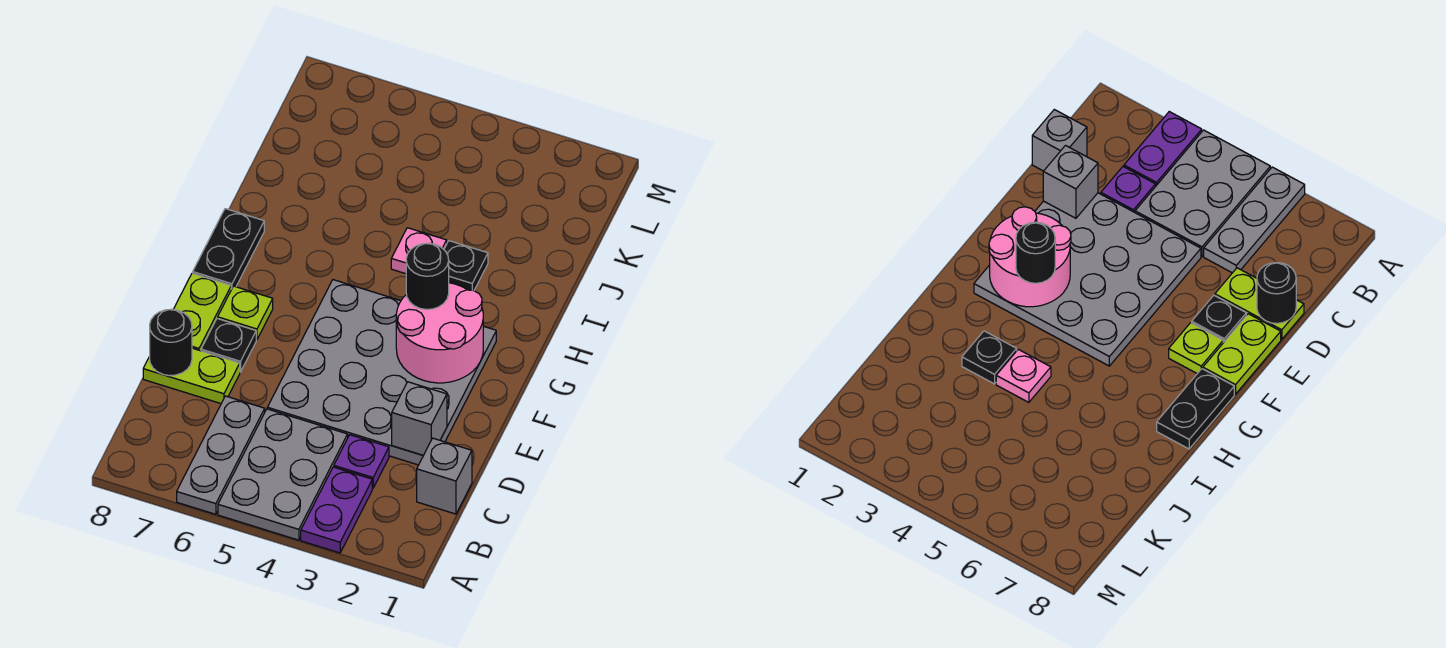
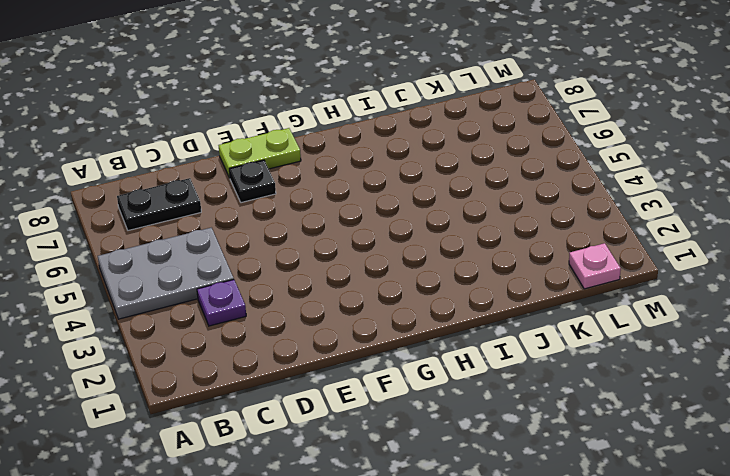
black plate B7:C7 level 1 -> black plate G8:H8 level 1
pink plate L1 level 1 -> pink plate I4 level 1
none -> purple plate A3:B3 level 1
none -> grey plate A6:C6 level 1
none -> grey brick C1 level 1

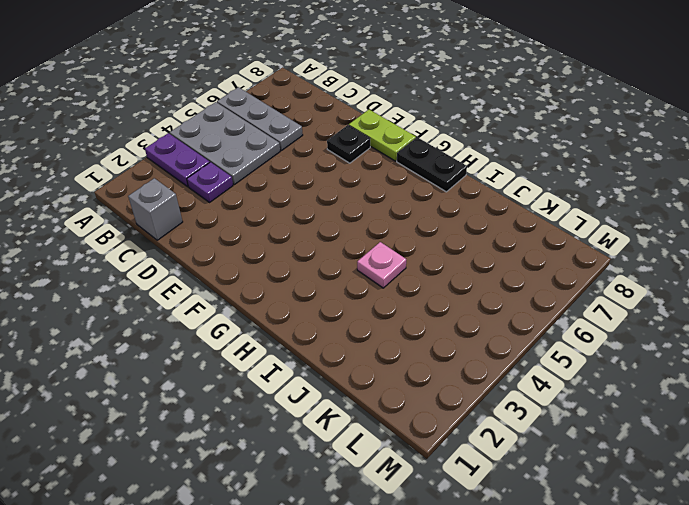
none -> grey plate D2:G5 level 1
none -> lime plate D7:D8 level 1
none -> lime plate F7 level 1

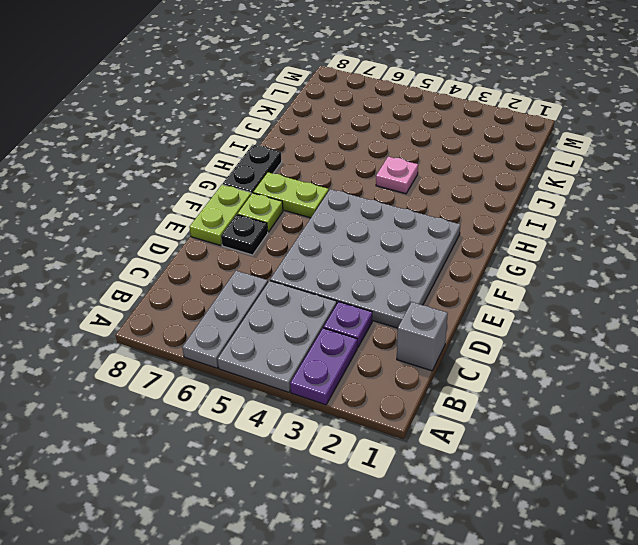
lime plate G6:G7 level 1 -> lime plate D7:D8 level 1
none -> black plate I3 level 1
none -> grey brick D2 level 2
none -> black round brick D8 level 2

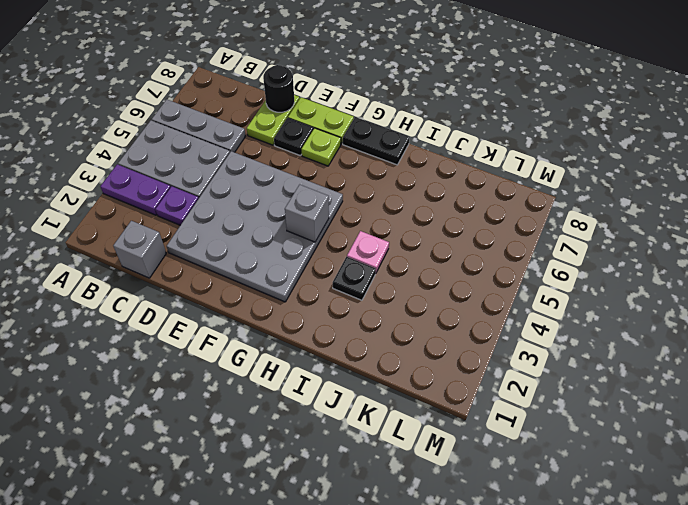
grey brick G4 level 2 -> grey brick D2 level 2
none -> pink round brick F2:G3 level 2
none -> black round brick G3 level 3

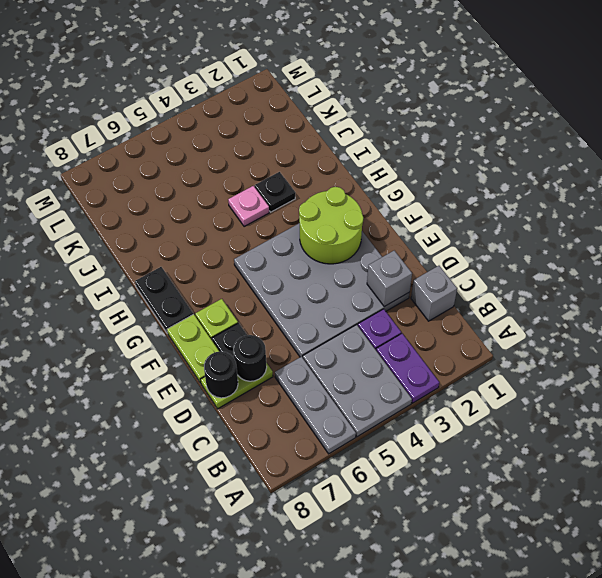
black round brick D7 level 2 -> black round brick G3 level 3
lime round brick F2:G3 level 2 -> pink round brick F2:G3 level 2

